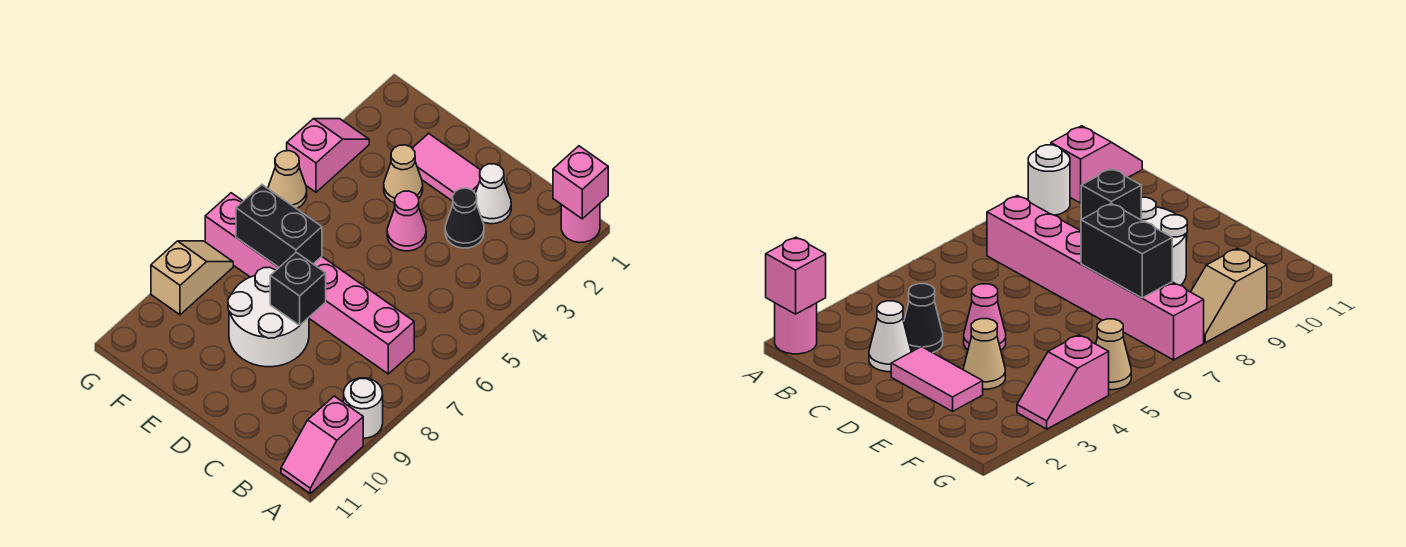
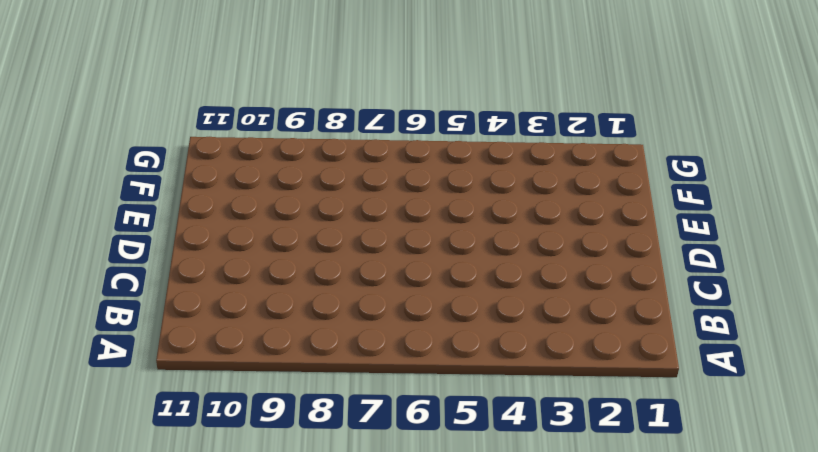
none -> pink round brick A1 level 1
none -> white round brick A9 level 1
none -> pink slope A10:A11 level 1 top 10

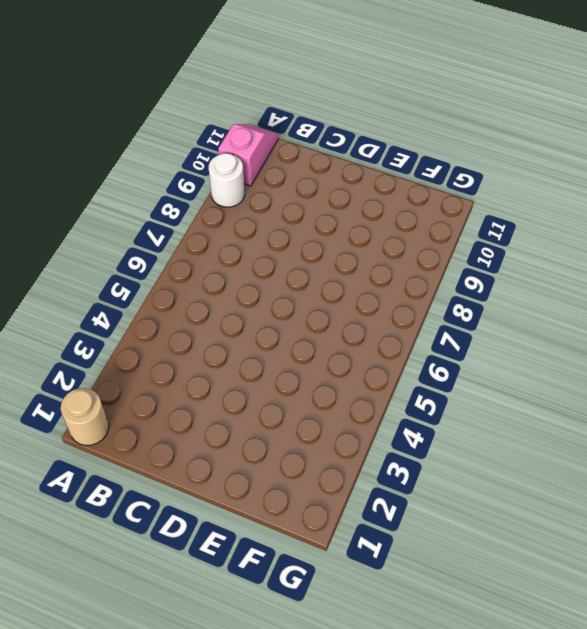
tan round brick A1 level 1 -> pink round brick A1 level 1
none -> pink brick B7:G7 level 1
none -> white cone C2 level 1
none -> black cone C3 level 1

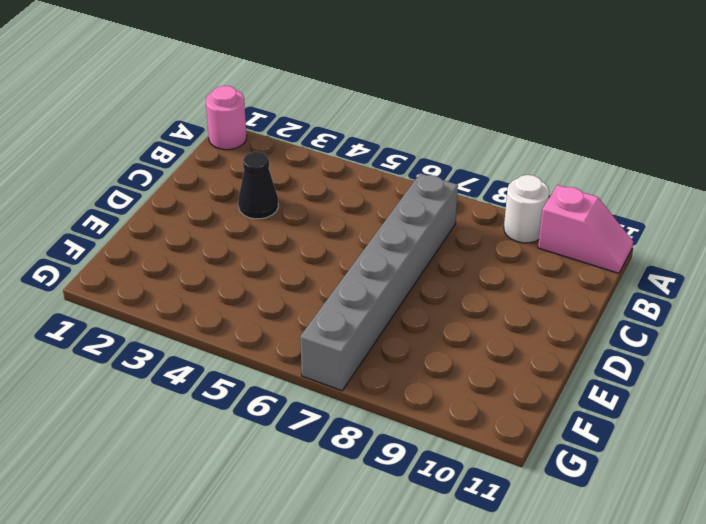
grey brick B7:G7 level 1 -> pink brick B7:G7 level 1
none -> white cone C2 level 1
none -> pink tile D2:E2 level 1
none -> pink cone D4 level 1

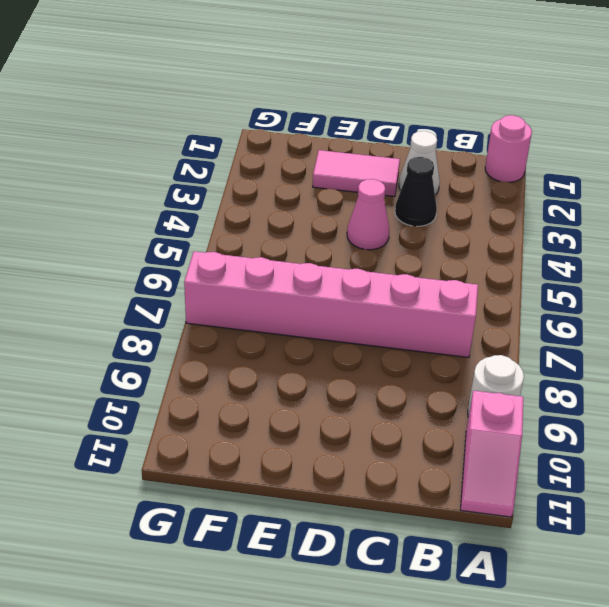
none -> white round brick D8:E9 level 1
none -> tan cone E3 level 1
none -> pink slope G3:G4 level 1 top 4

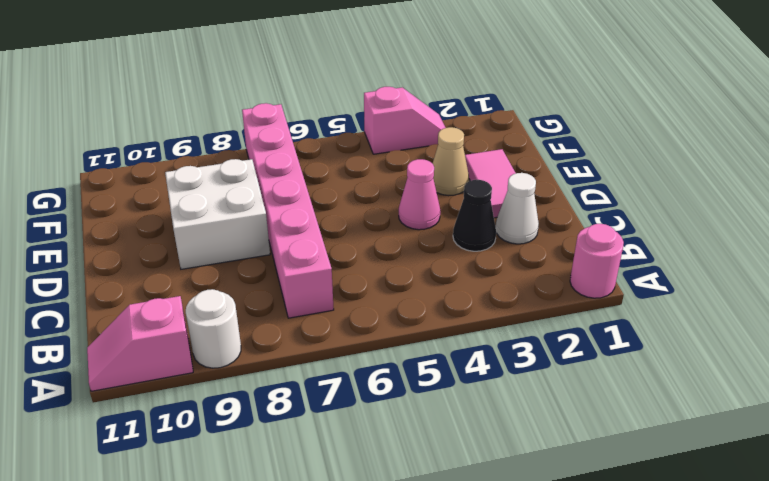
white brick D8:E9 level 1 -> white round brick D8:E9 level 1
none -> tan cone G5 level 1
none -> tan slope G8:G9 level 1 top 9
none -> pink brick A1 level 2

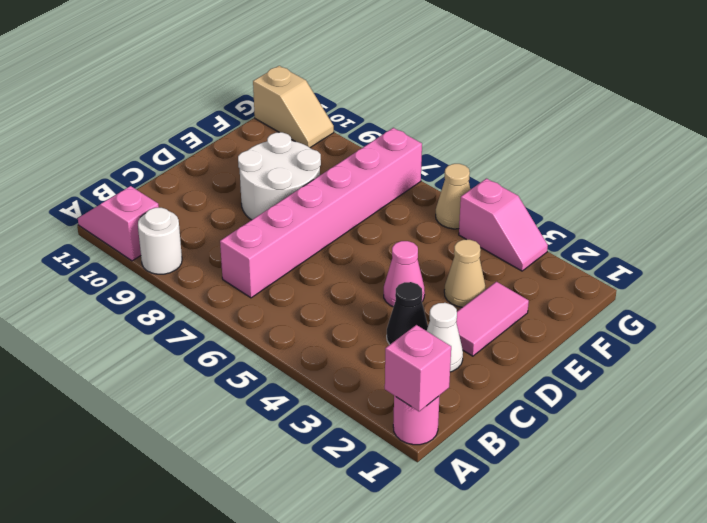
tan slope G10:G11 level 1 top 11 -> tan slope G8:G9 level 1 top 9
none -> black brick D8 level 2
none -> black brick E7:F7 level 2

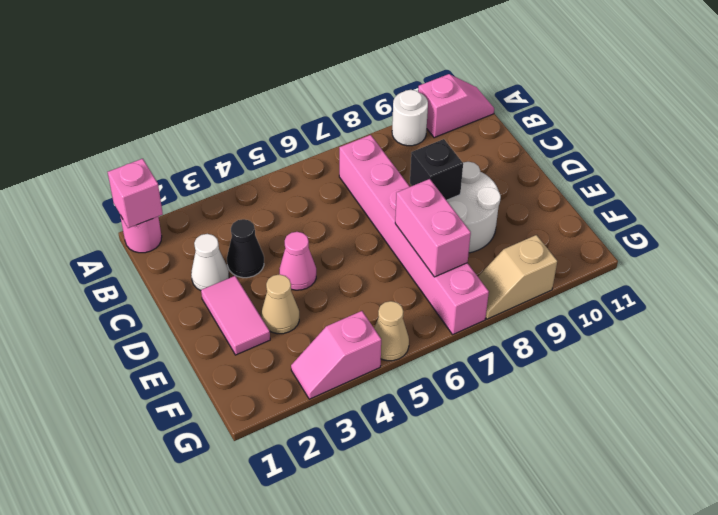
pink brick E7:F7 level 2 -> black brick E7:F7 level 2

